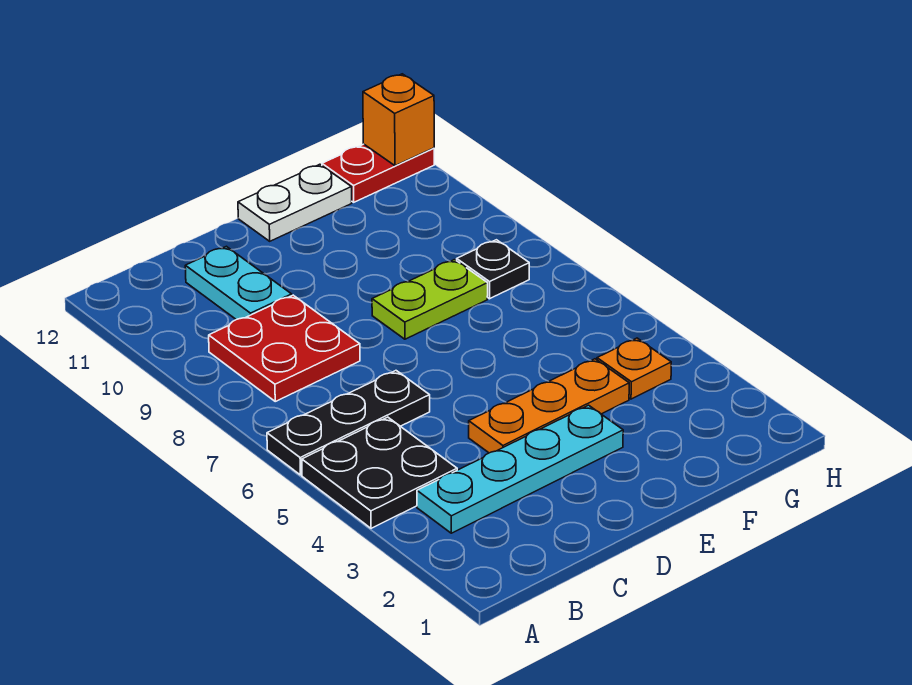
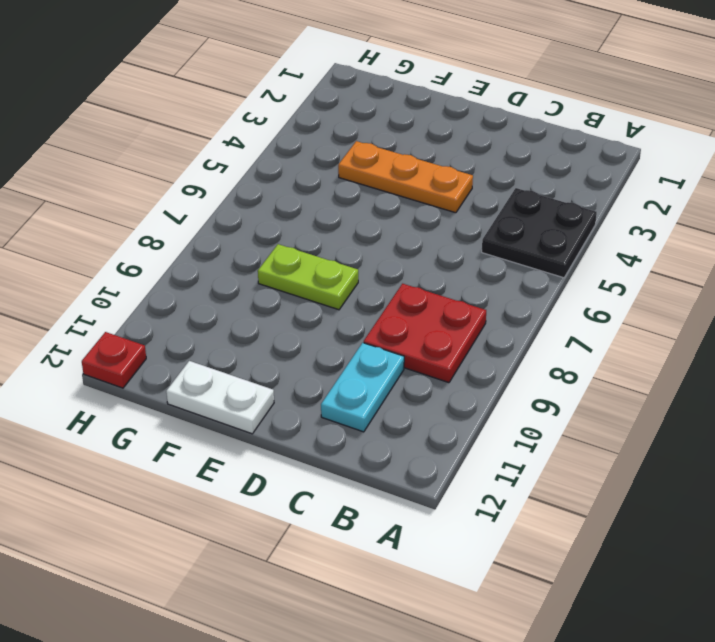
red plate H12 level 1 -> red plate G12:H12 level 1
none -> black plate A6:C6 level 1
none -> cyan plate B3:E3 level 1
none -> orange plate G4 level 1

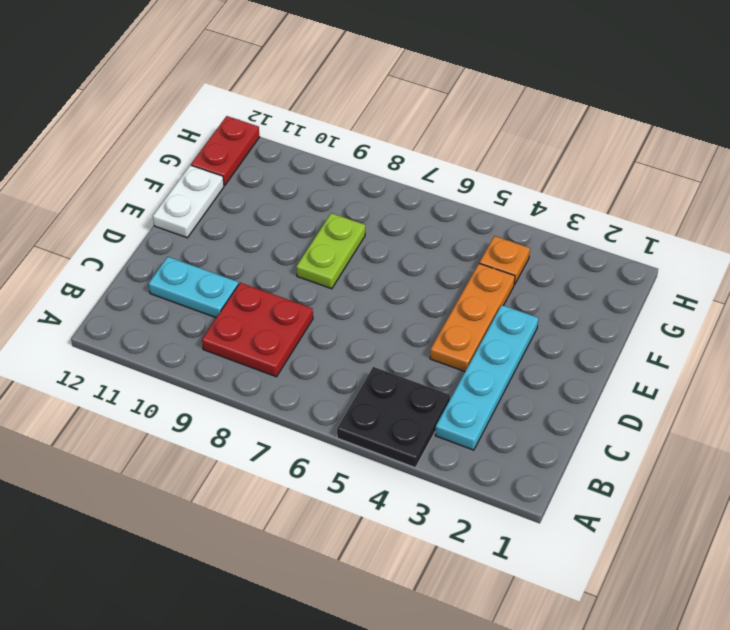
none -> black plate A6:C6 level 1
none -> black plate G8 level 1
none -> orange brick H12 level 2

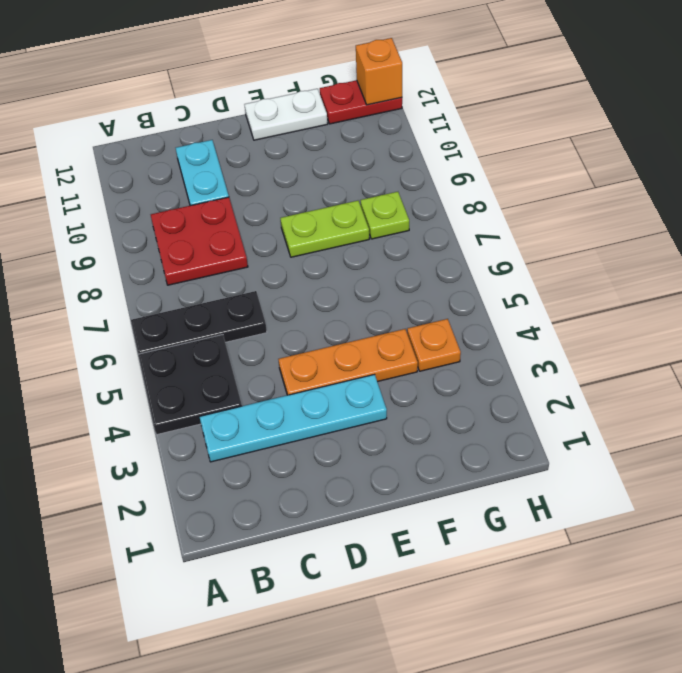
lime plate G8 level 1 -> black plate G8 level 1

